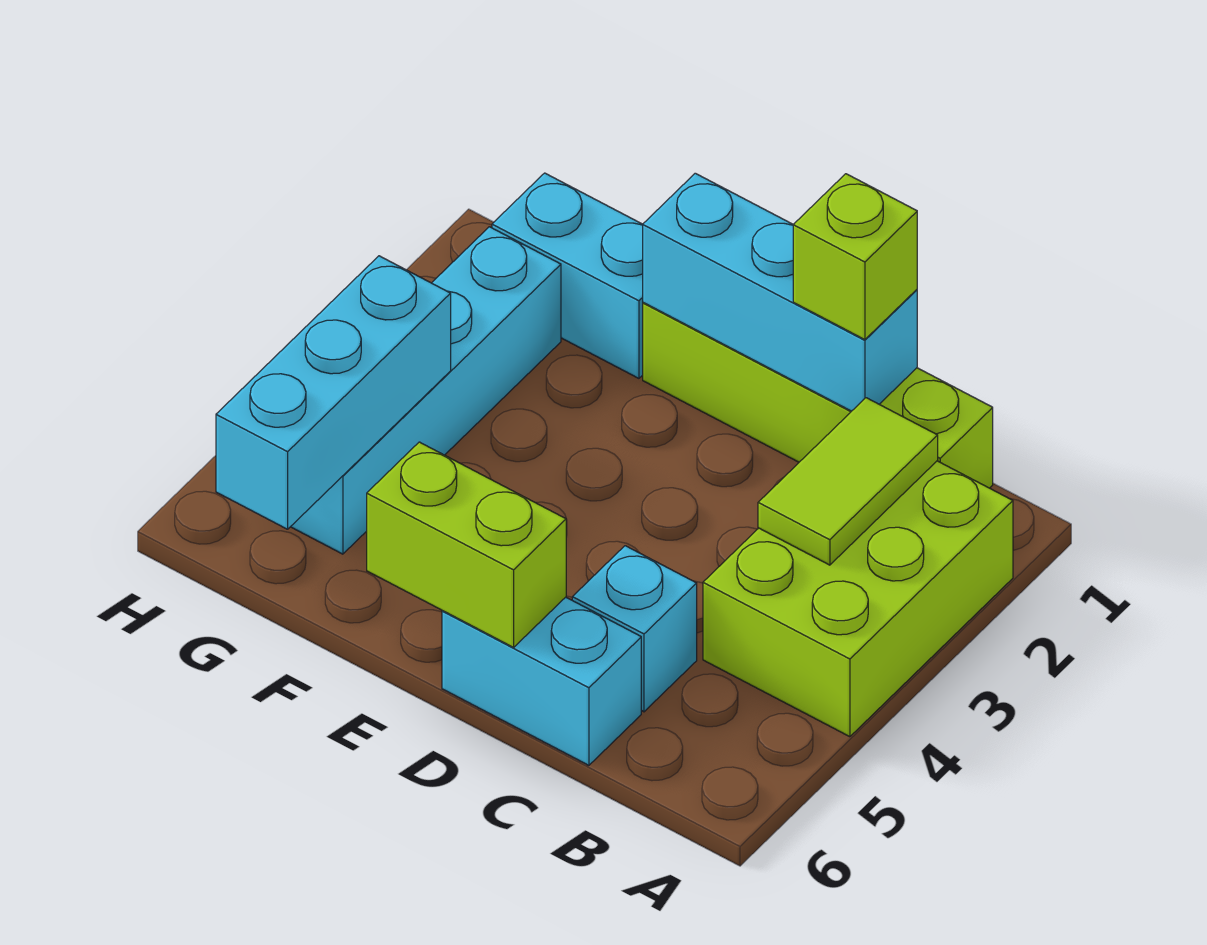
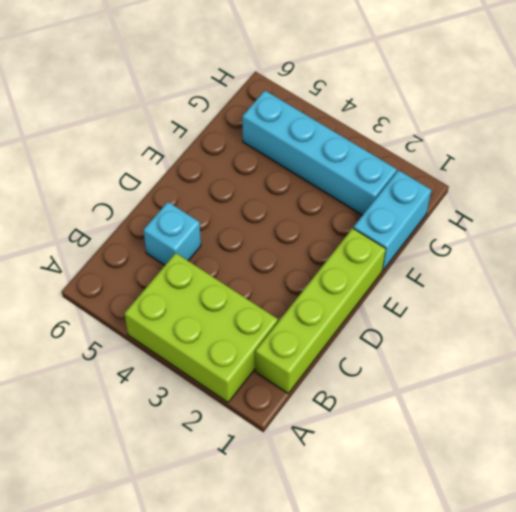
none -> cyan brick C6:D6 level 1
none -> lime tile B2:B3 level 2

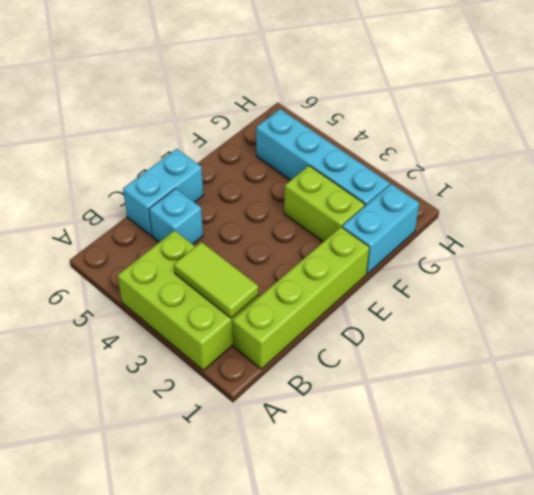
lime brick F2:F3 level 1 -> lime brick D6:E6 level 2
none -> cyan brick C1:E1 level 2
none -> cyan brick G4:G6 level 2

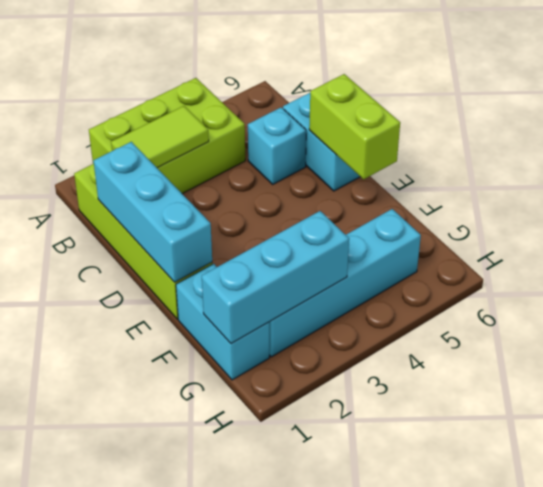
cyan brick G1:G3 level 2 -> cyan brick G4:G6 level 2
none -> lime brick C1 level 3

